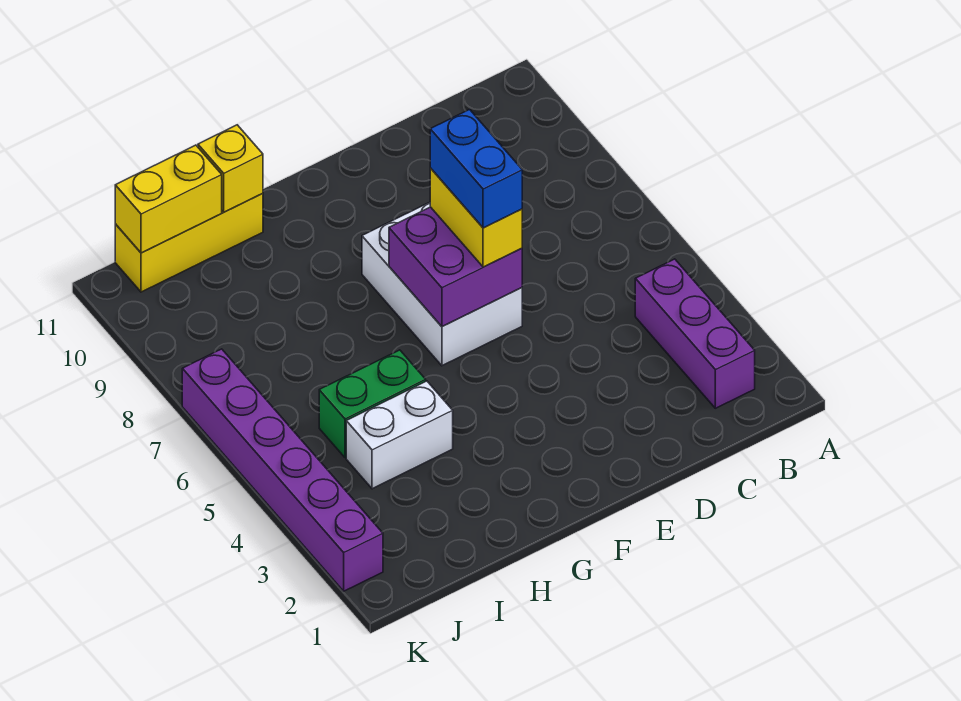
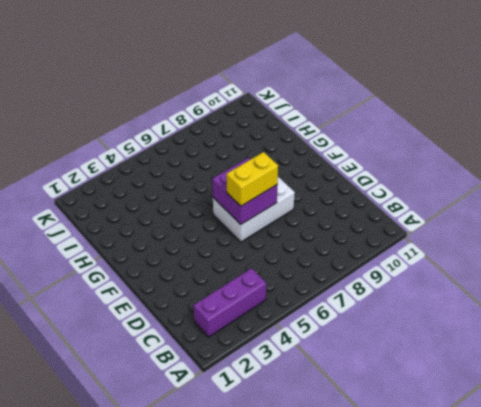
none -> white brick H4:I4 level 1
none -> green brick H5:I5 level 1

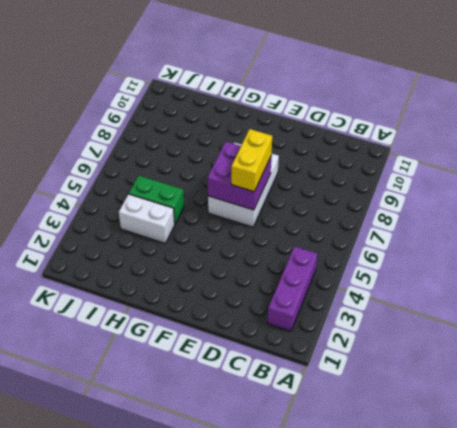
none -> yellow brick H11:J11 level 1
none -> purple brick K2:K7 level 1

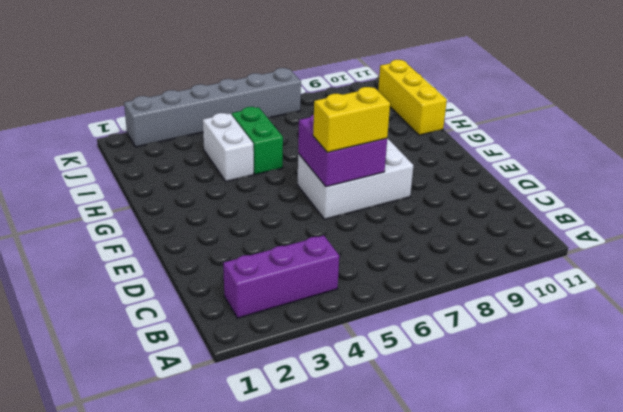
grey brick K2:K7 level 1 -> purple brick K2:K7 level 1
none -> yellow brick H11 level 2
none -> yellow brick I11:J11 level 2

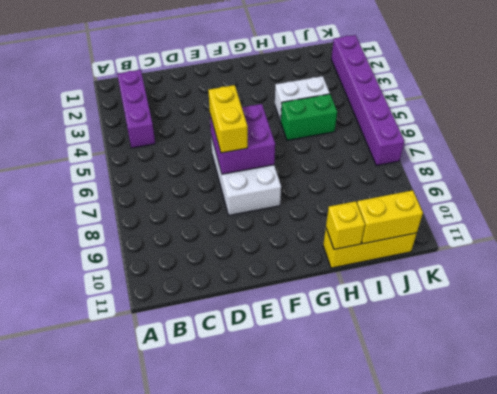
none -> blue brick E6:E7 level 4

